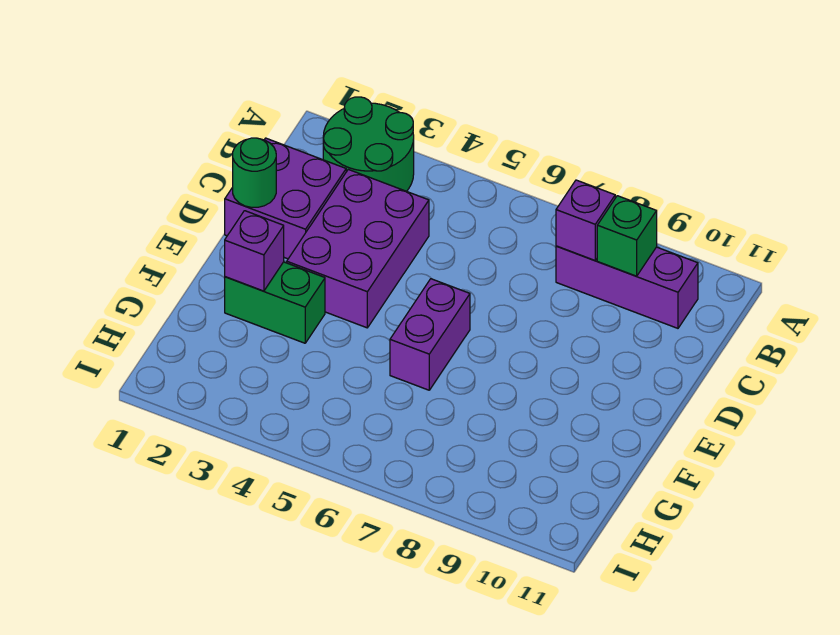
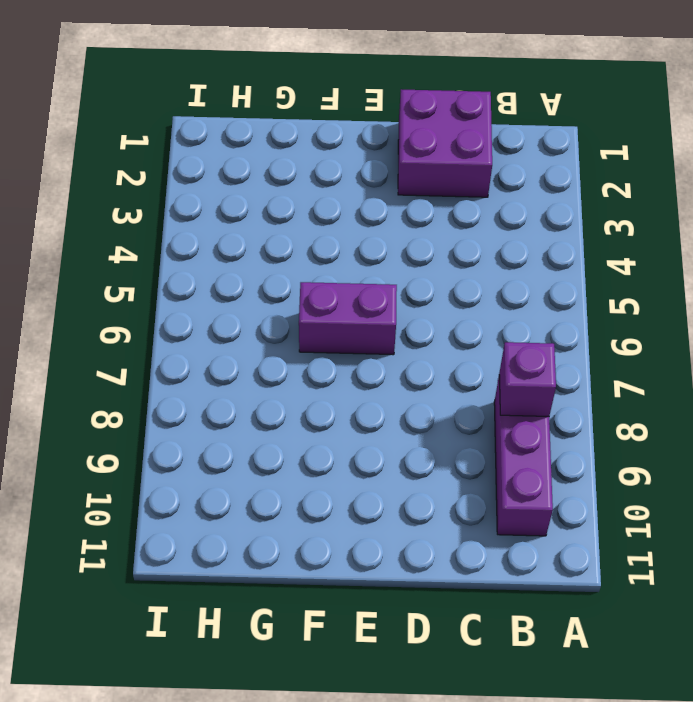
none -> green round brick A2:B3 level 1
none -> purple brick C3:E4 level 1

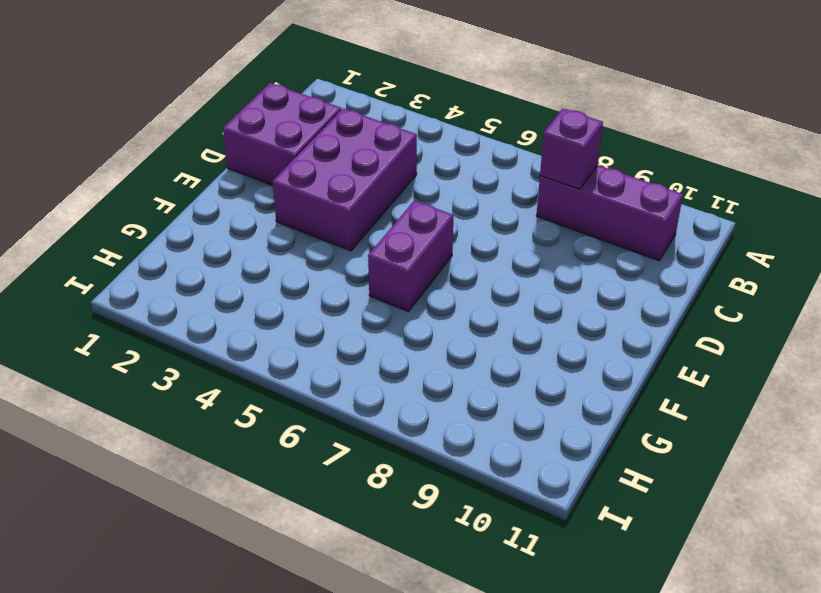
none -> green round brick A2:B3 level 1
none -> green brick F2:F3 level 1

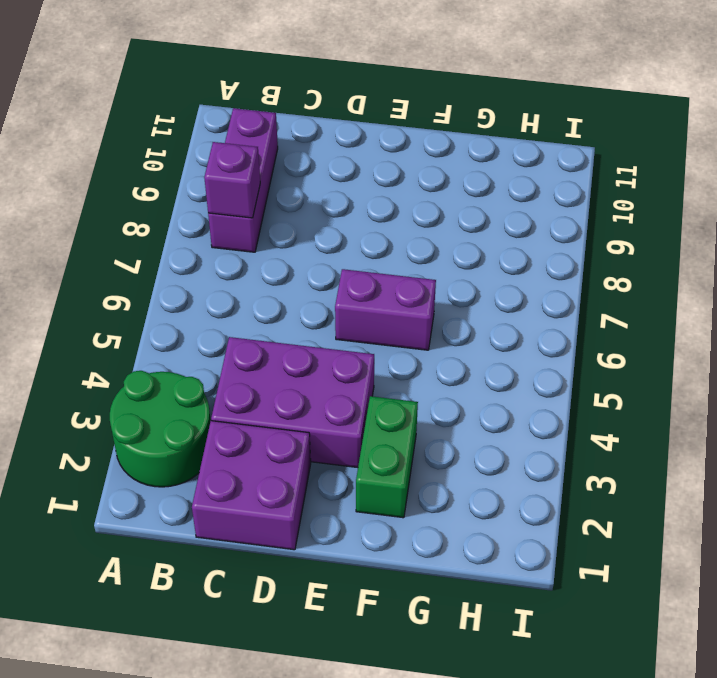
none -> green brick B9 level 2
none -> green round brick D1 level 2

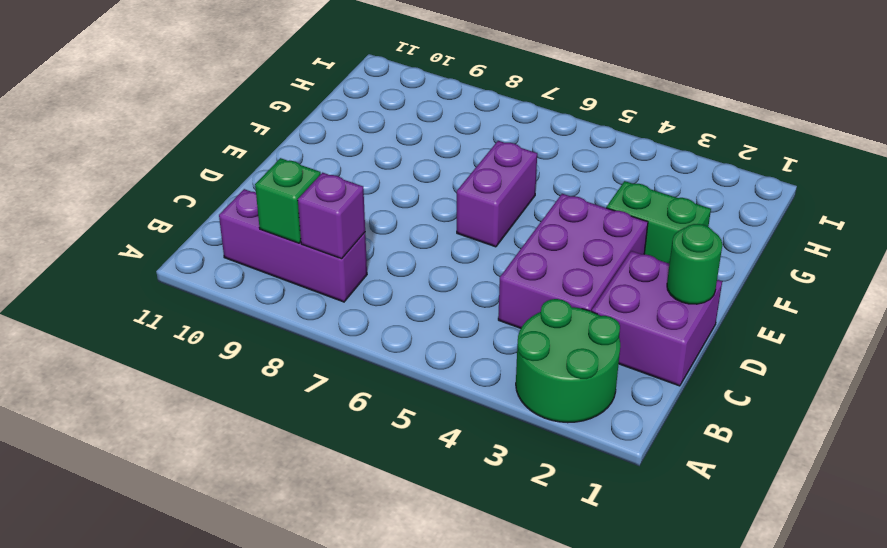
none -> purple brick F2 level 2

